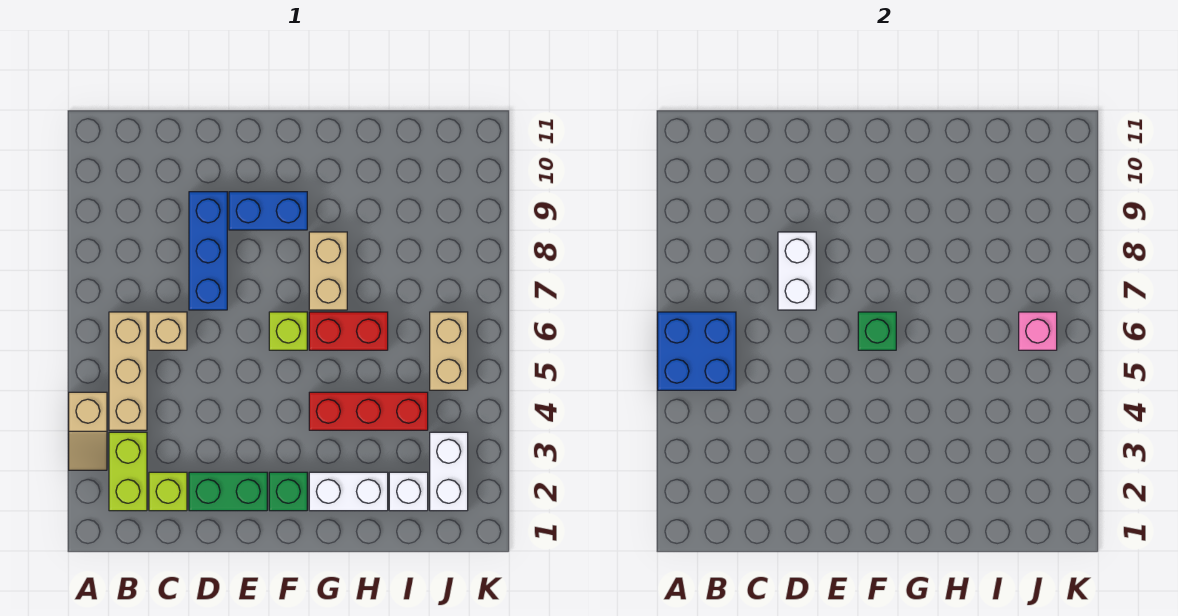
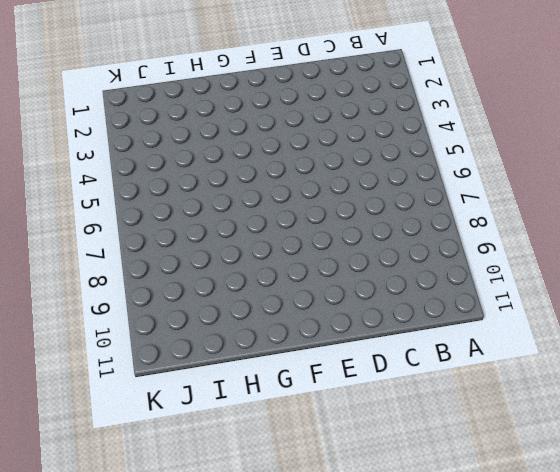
none -> tan slope A3:A4 level 1 top 4
none -> lime brick B2:B3 level 1
none -> tan brick B4:B6 level 1

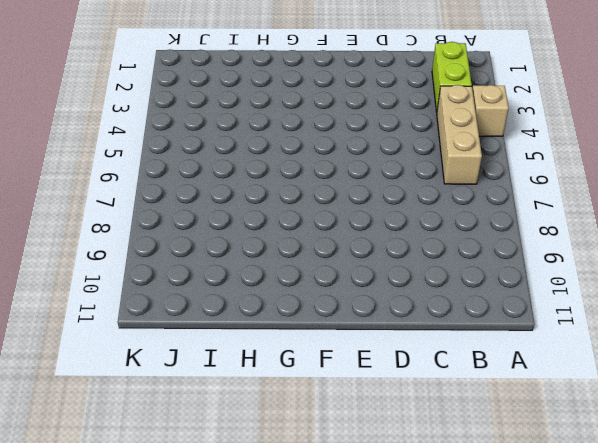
none -> lime brick C2 level 1
none -> tan brick C6 level 1
none -> green brick D2:E2 level 1

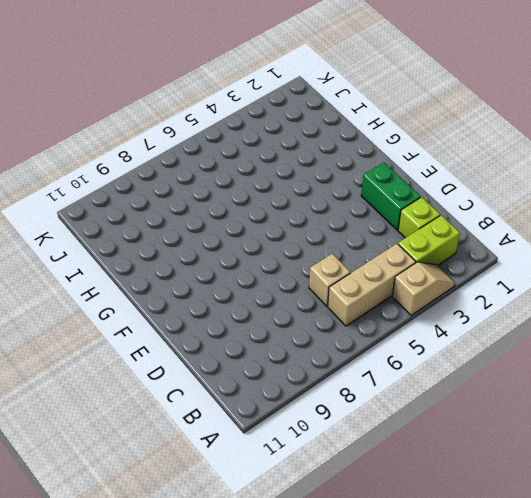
none -> blue brick D7:D9 level 1
none -> blue brick E9:F9 level 1
none -> green brick F2 level 1

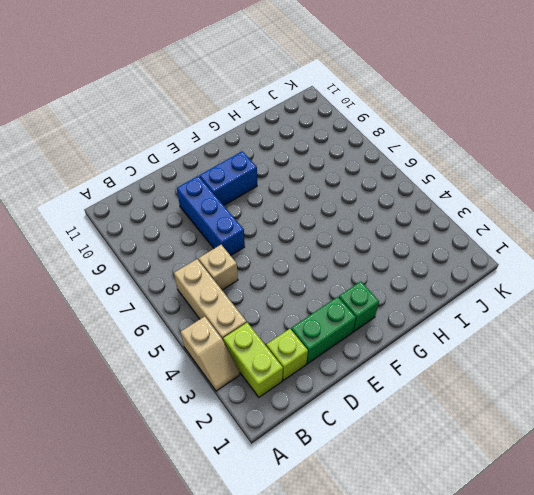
none -> lime brick F6 level 1
none -> white brick G2:H2 level 1
none -> red brick G4:I4 level 1

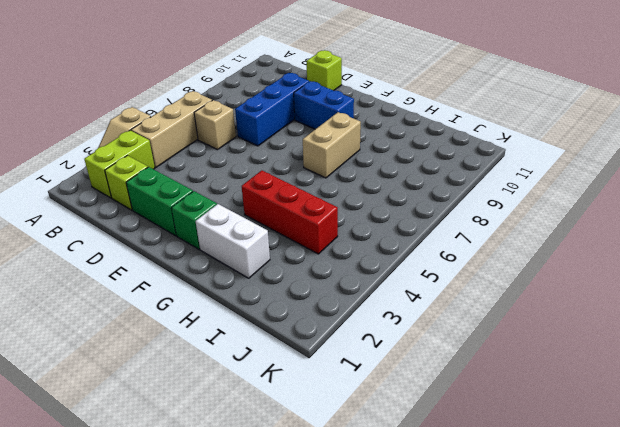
lime brick D11 level 1 -> lime brick F6 level 1
none -> red brick G6:H6 level 1
none -> white brick I2 level 1
none -> white brick J2:J3 level 1

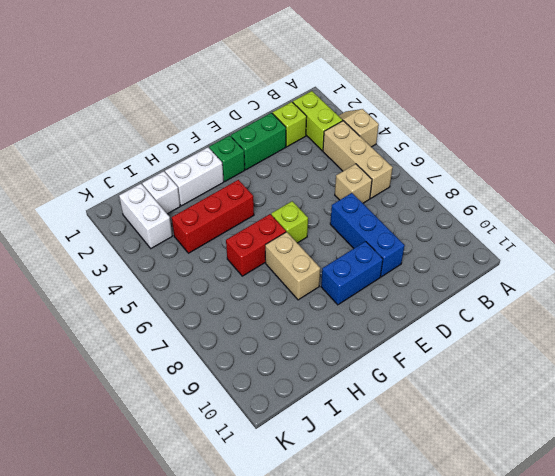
none -> tan brick J5:J6 level 1
none -> blue brick A5:B6 level 2
none -> white brick D7:D8 level 2

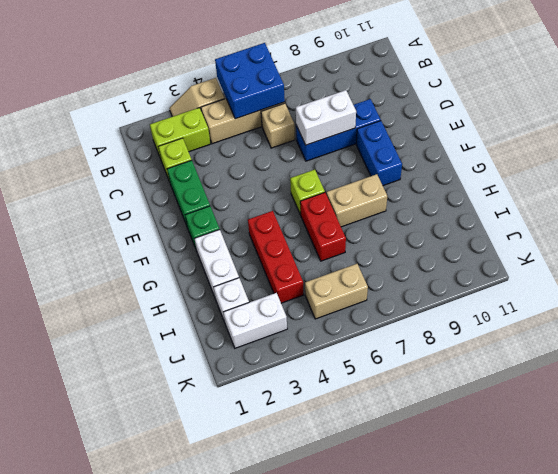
none -> green brick F6 level 2
none -> pink brick J6 level 2

